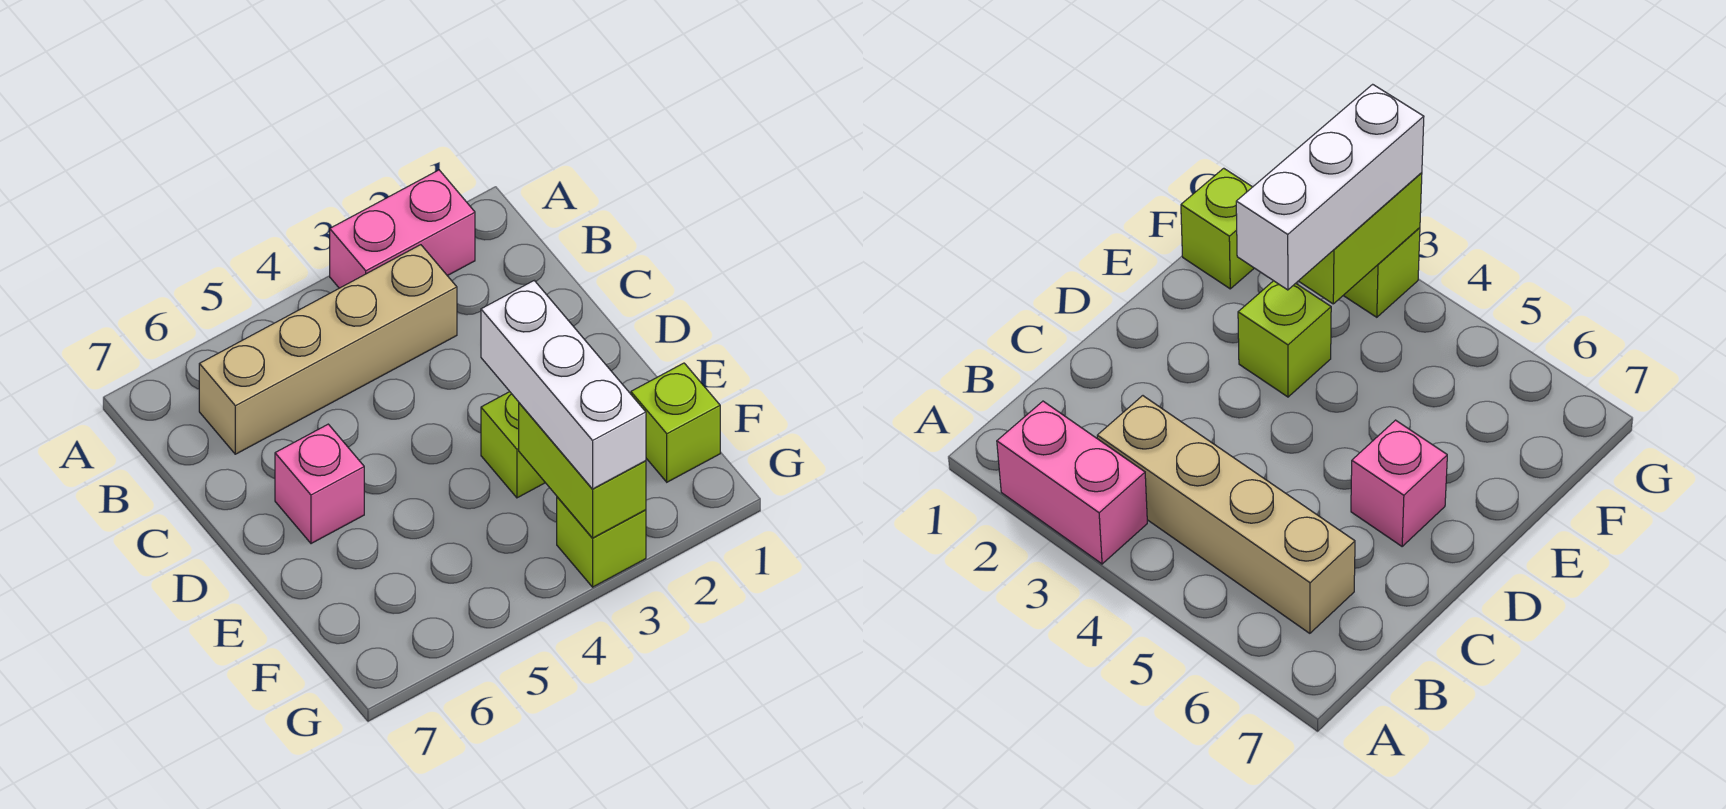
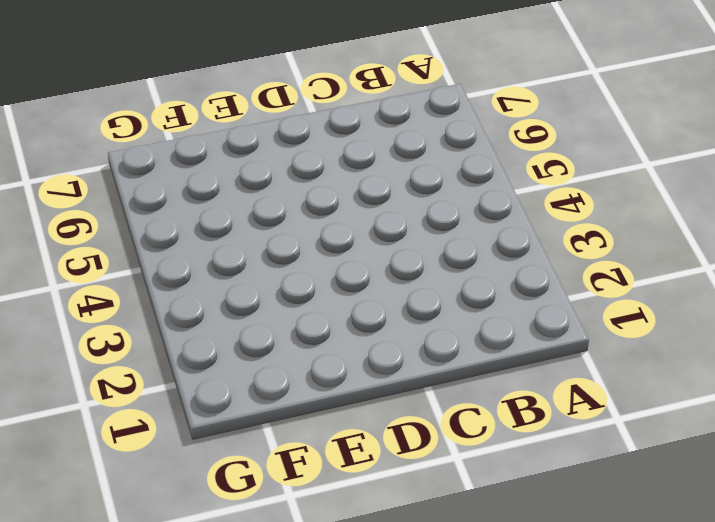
none -> pink brick A2:A3 level 1
none -> tan brick B3:B6 level 1

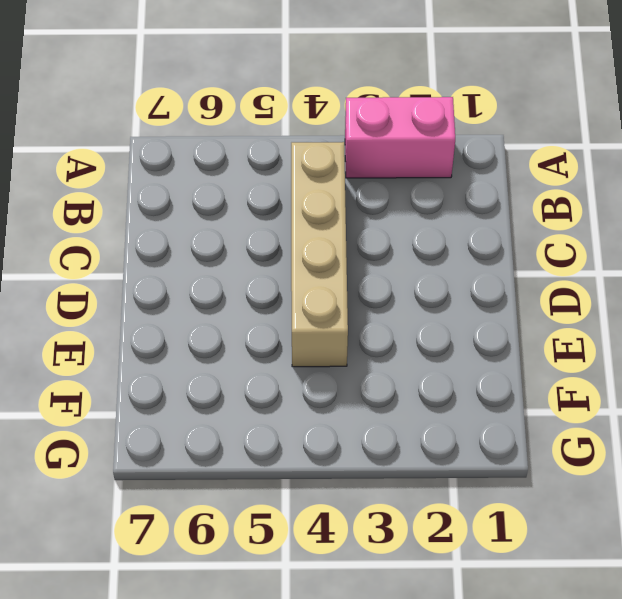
tan brick B4:E4 level 1 -> tan brick B3:B6 level 1
none -> pink brick D6 level 1
none -> lime brick E3 level 1

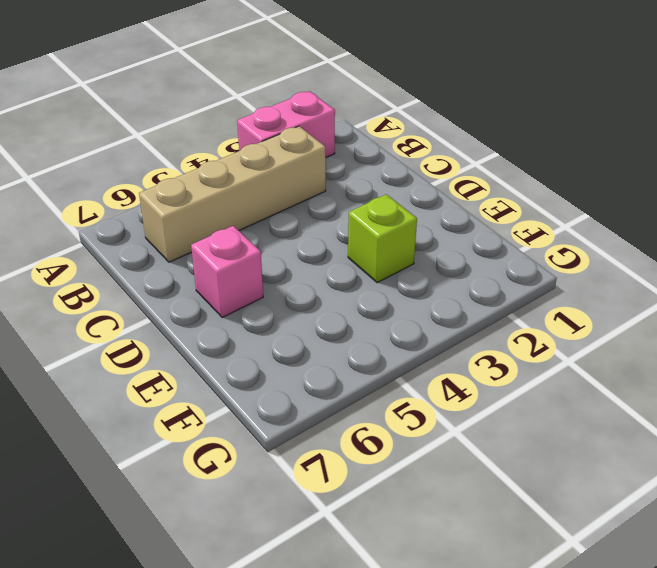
none -> lime brick F1 level 1
none -> lime brick G3 level 1

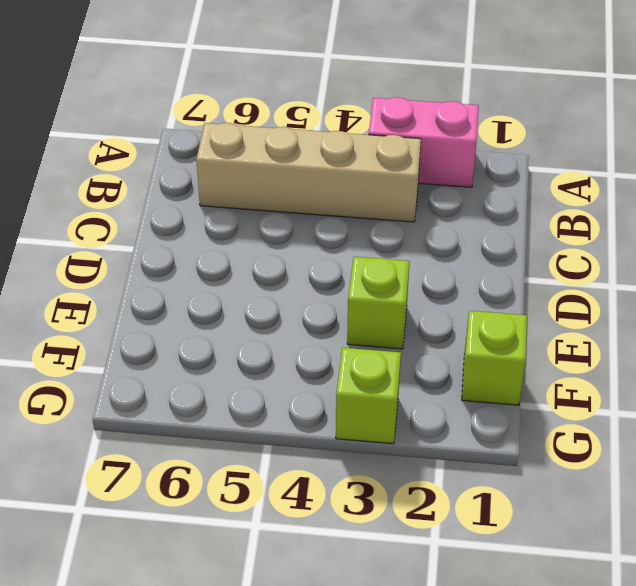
none -> pink brick D6 level 1
none -> lime brick F3:G3 level 2

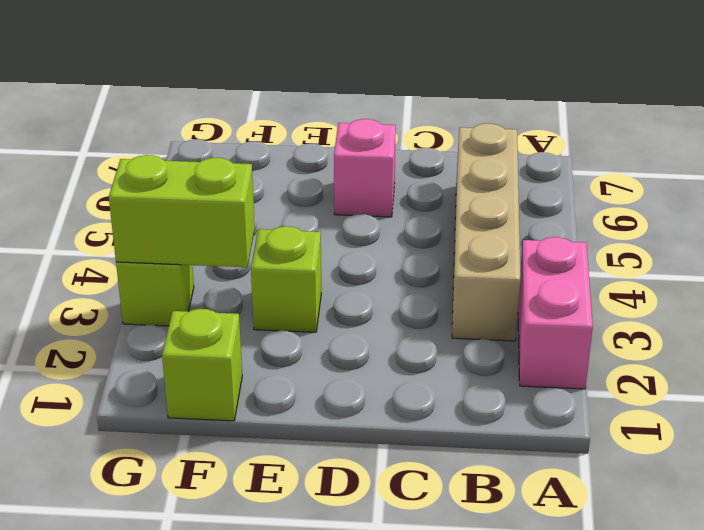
none -> white brick E3:G3 level 3

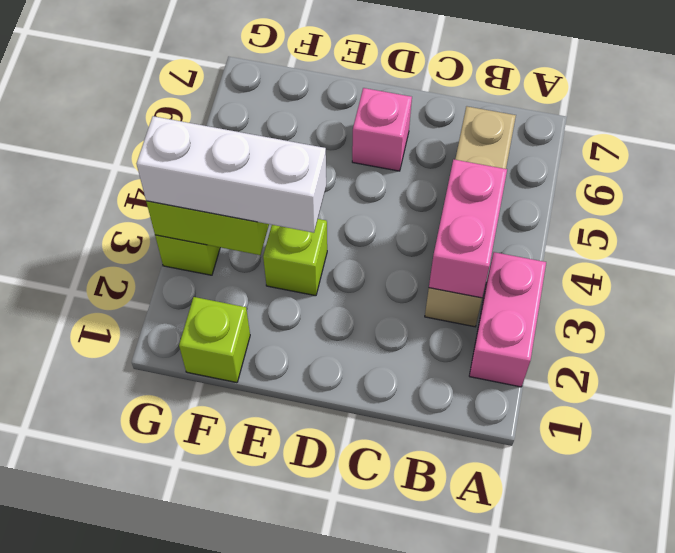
pink brick B3:B4 level 2 -> none

